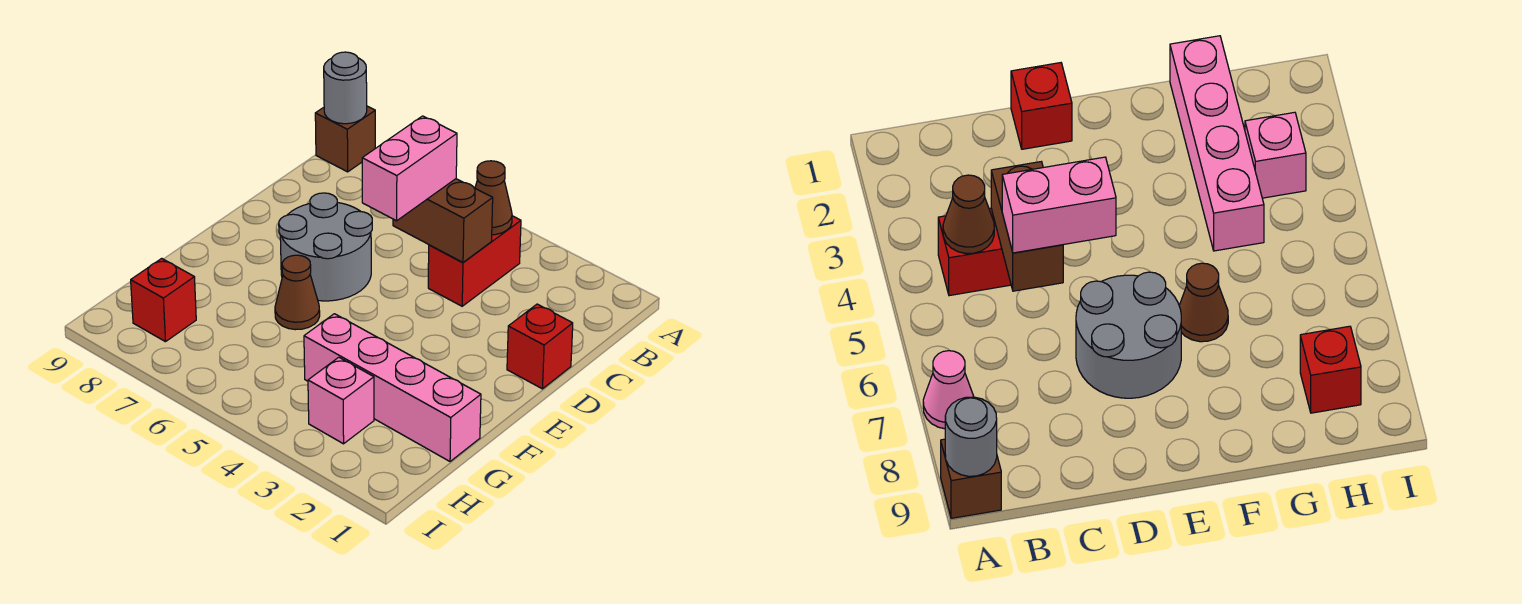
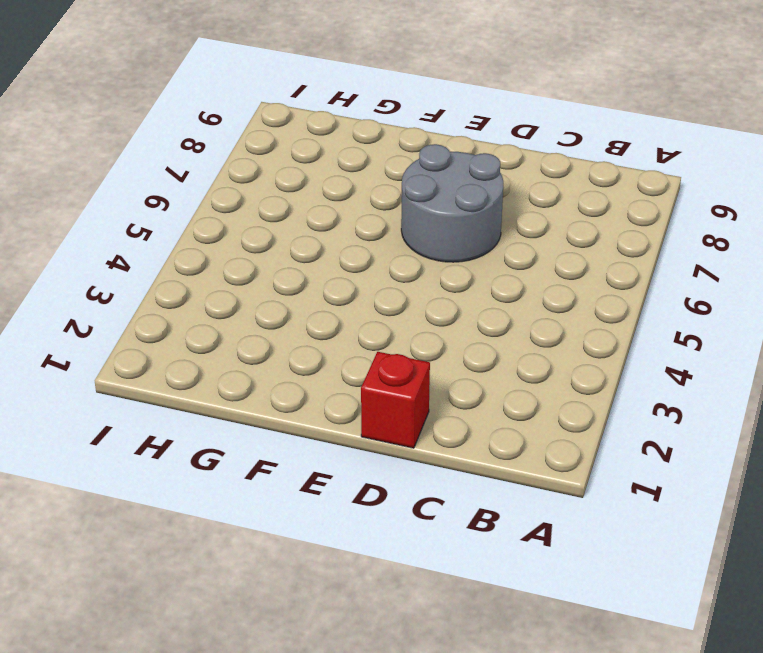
none -> pink cone A7 level 1
none -> brown brick A9 level 1
none -> red brick B4:C4 level 1

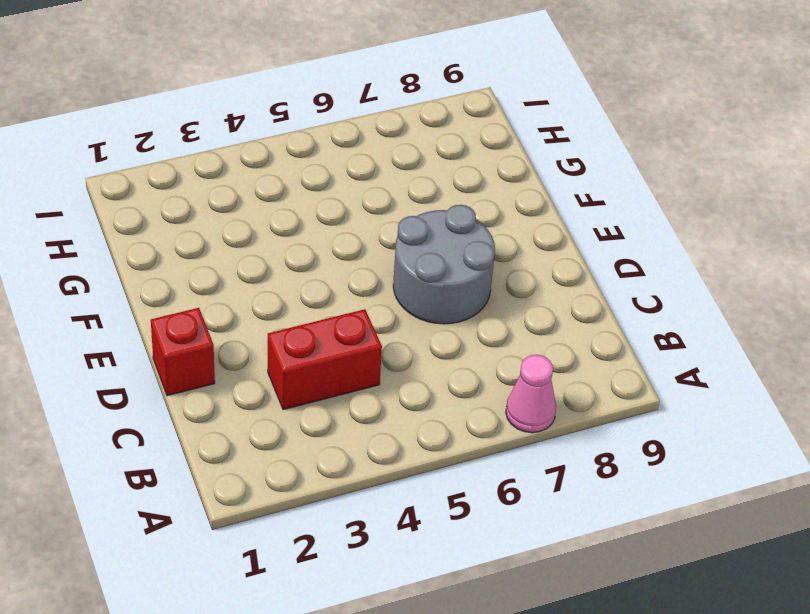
red brick C3:C4 level 1 -> red brick B4:C4 level 1
none -> brown brick A9 level 1
none -> brown cone F6 level 1
none -> pink brick G1:G4 level 1

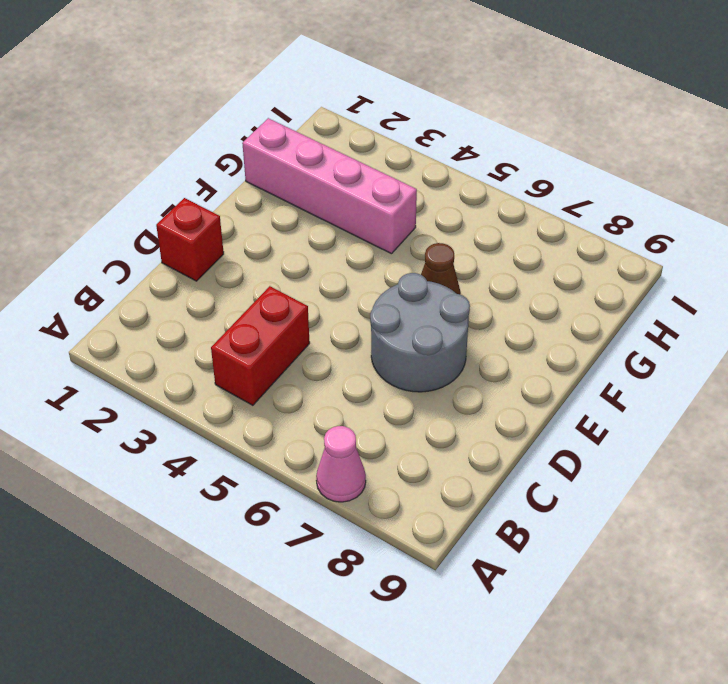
none -> brown brick A9 level 1
none -> pink brick H3 level 1
none -> red brick H8 level 1

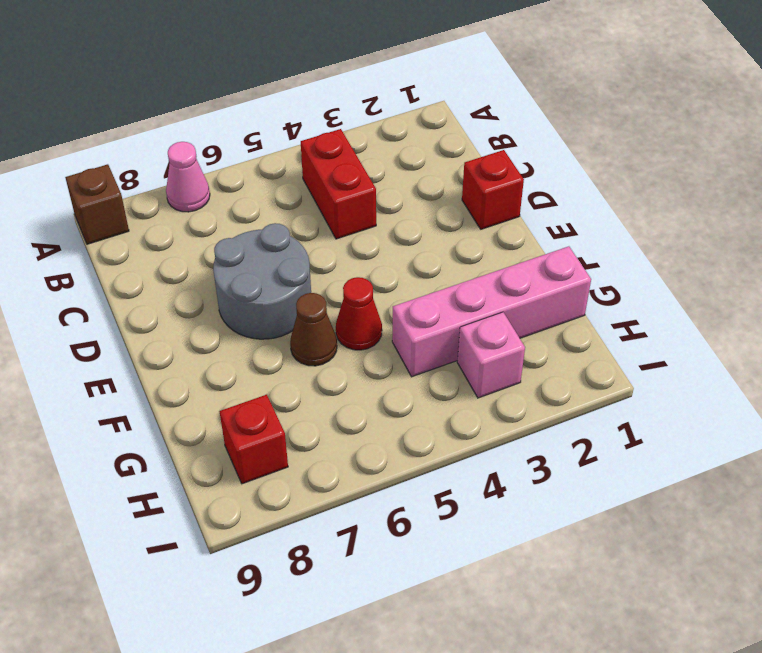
red cone F5 level 1 -> none
none -> grey round brick A9 level 2
none -> brown cone B4 level 2
none -> brown brick C4:C5 level 2

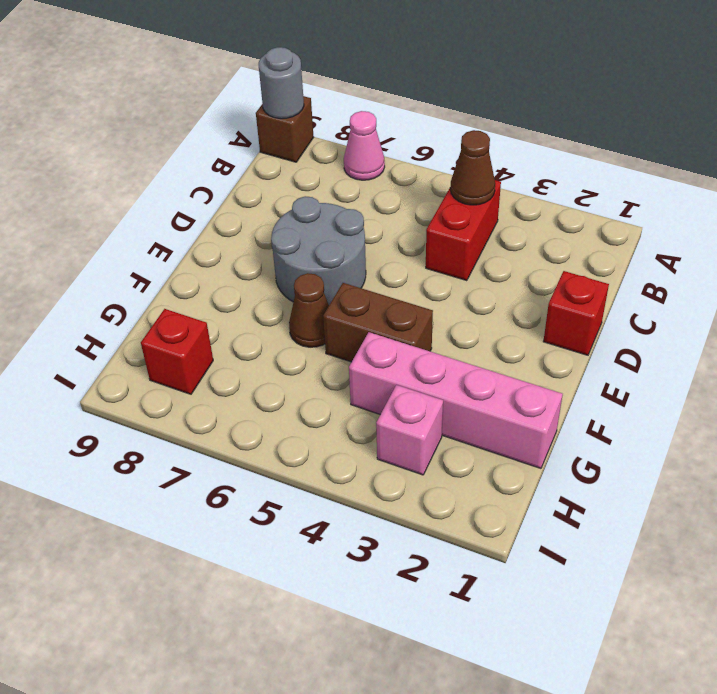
brown brick F4:F5 level 1 -> brown brick C4:C5 level 2
none -> pink brick C5:D5 level 3

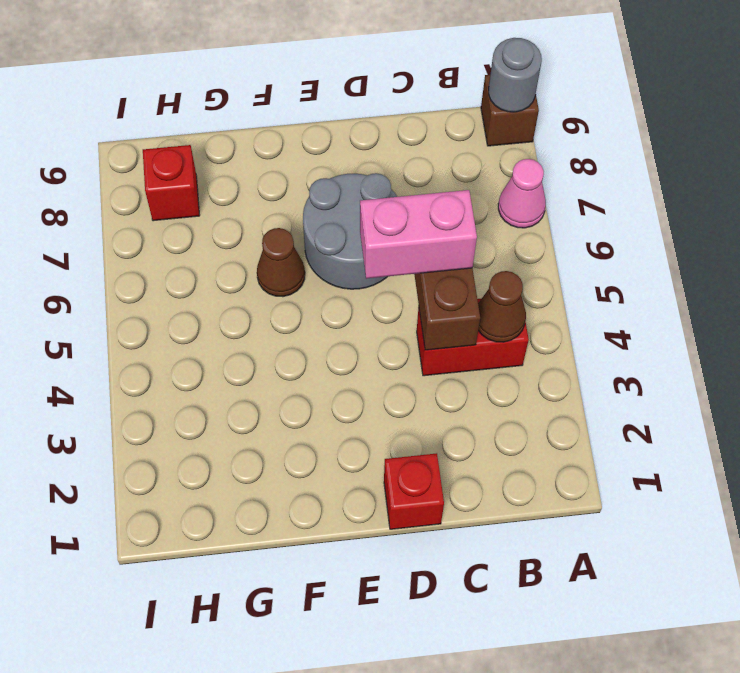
none -> pink brick G1:G4 level 1
none -> pink brick H3 level 1

